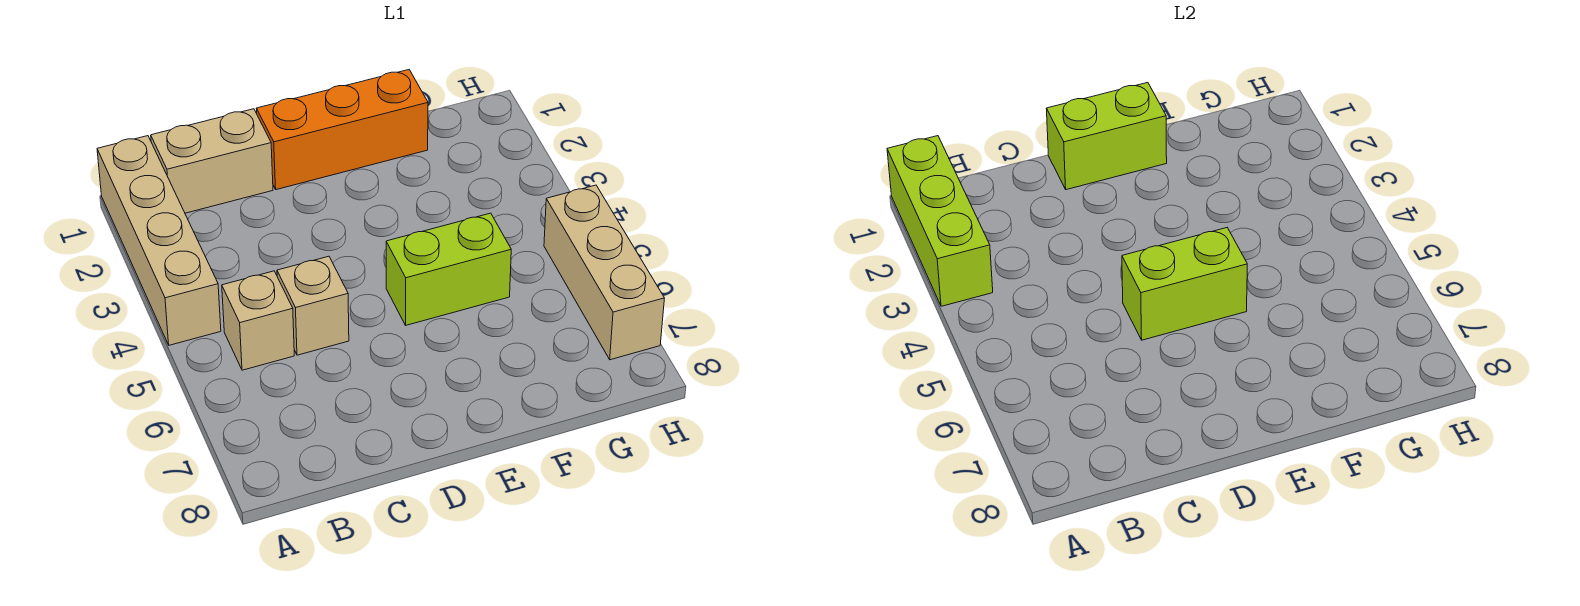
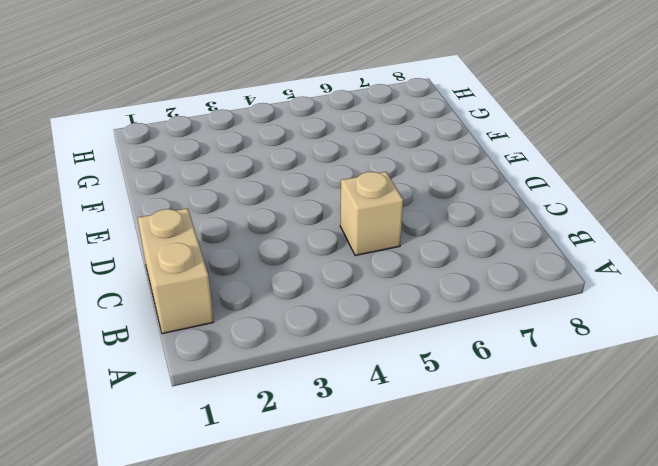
none -> tan brick A1:A4 level 1
none -> tan brick B5 level 1

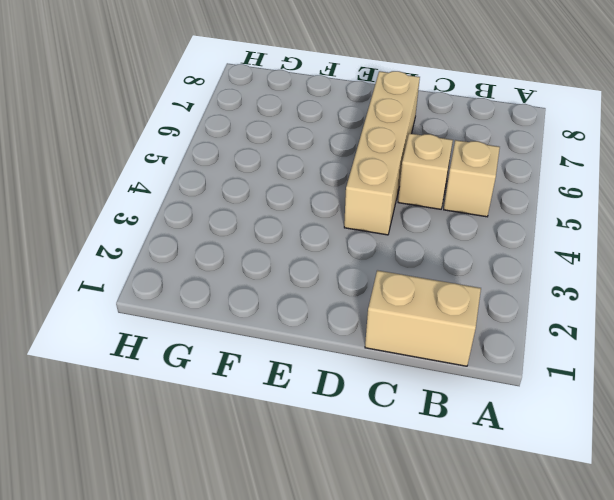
tan brick D4:D7 level 1 -> tan brick A1:A4 level 1
none -> orange brick D1:F1 level 1
none -> lime brick E5:F5 level 1

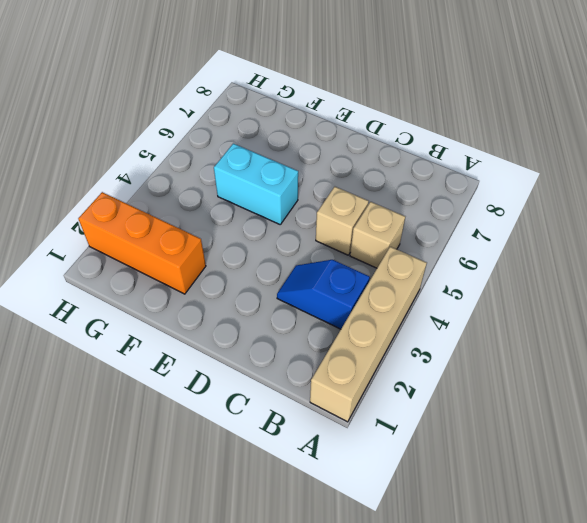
blue slope B3:C3 level 1 top B -> none
cyan brick E5:F5 level 1 -> lime brick E5:F5 level 1
orange brick F2:H2 level 1 -> orange brick D1:F1 level 1
none -> tan brick B1:C1 level 1
none -> tan brick H5:H7 level 1

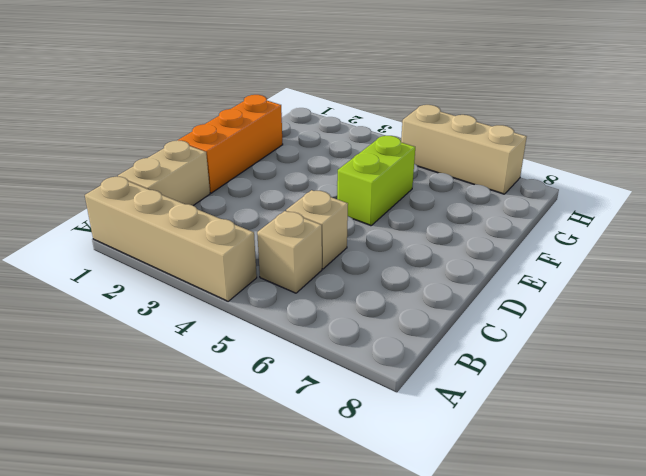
none -> lime brick A1:A3 level 2
none -> lime brick D1:E1 level 2

